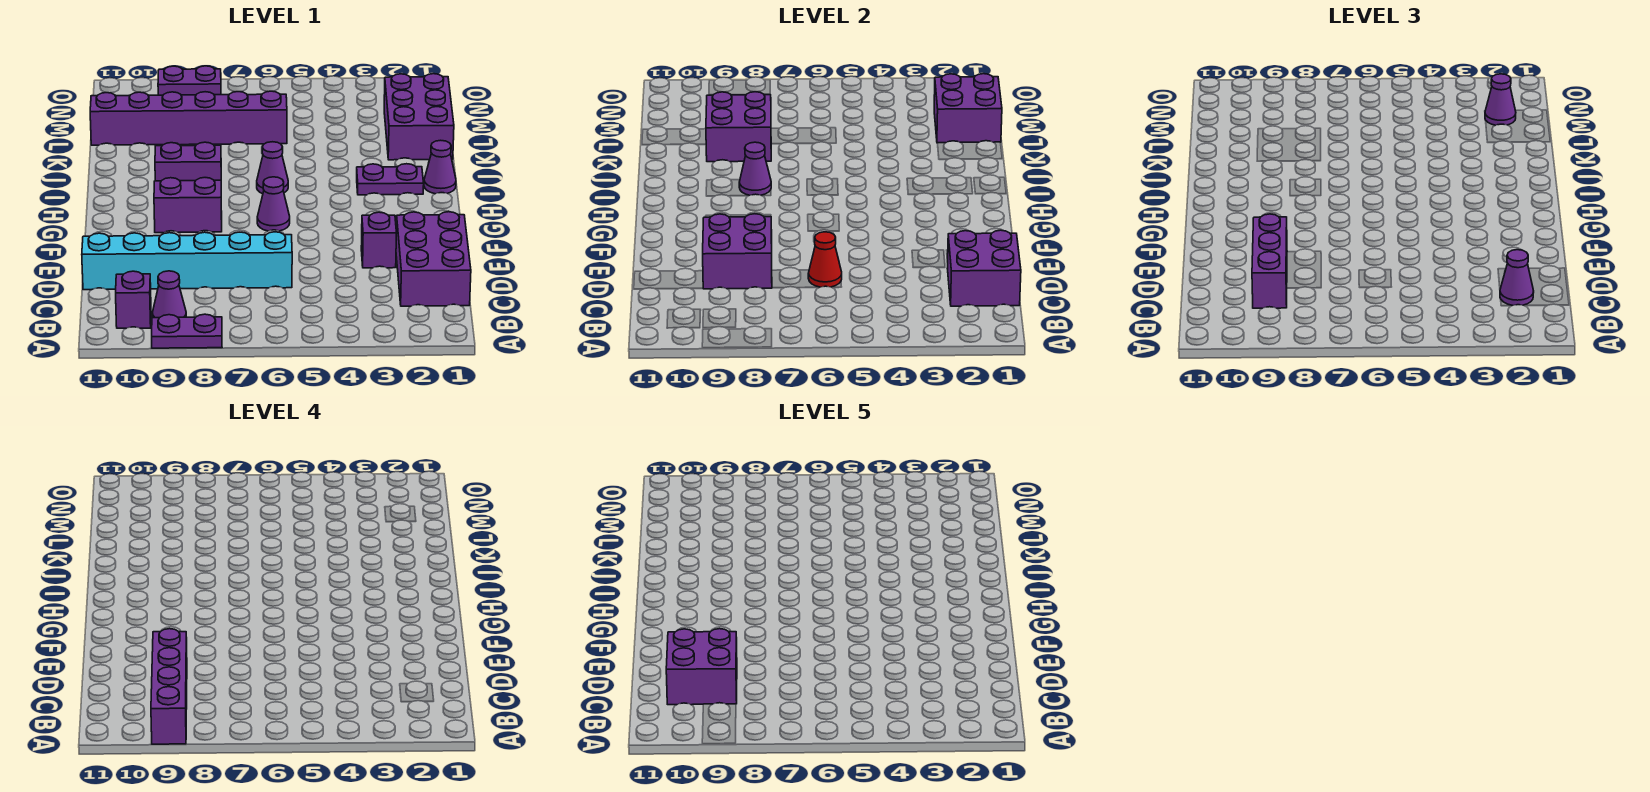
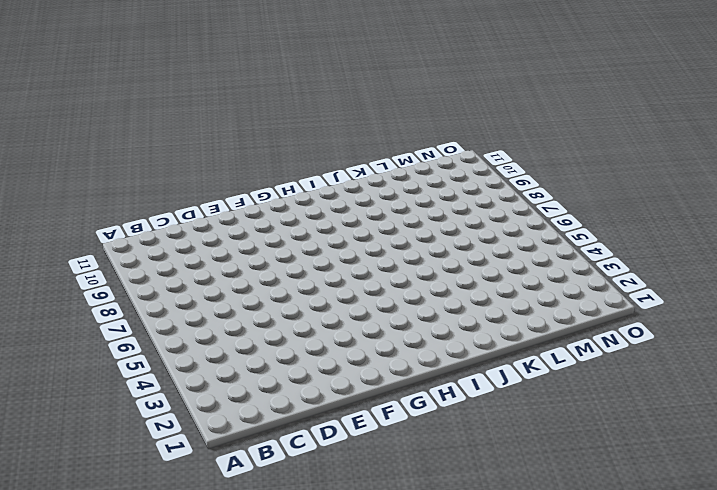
none -> purple plate A8:A9 level 1
none -> purple cone B9 level 1
none -> purple brick B10 level 1

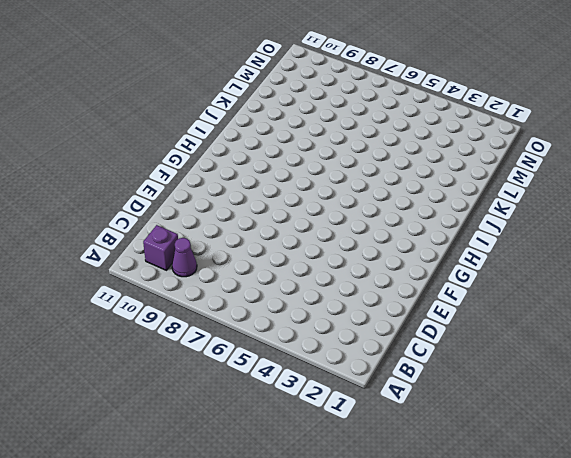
none -> purple plate A8:A9 level 1
none -> purple brick C1:E2 level 1
none -> cyan brick D6:D11 level 1

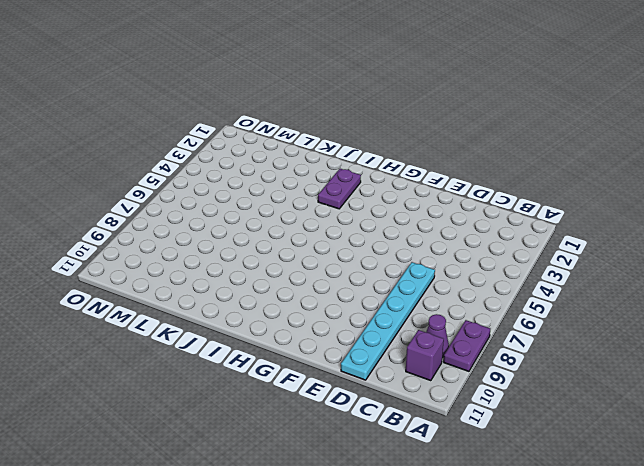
cyan plate D6:D11 level 1 -> cyan brick D6:D11 level 1
none -> purple brick C1:E2 level 1
none -> purple brick E3 level 1
none -> purple cone G6 level 1

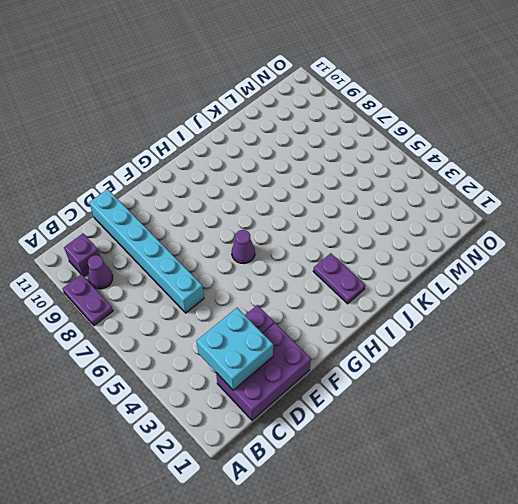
cyan brick C2:D3 level 2 -> purple brick C1:D2 level 2
none -> purple brick G8:G9 level 1
none -> purple cone I1 level 1
none -> purple cone I6 level 1

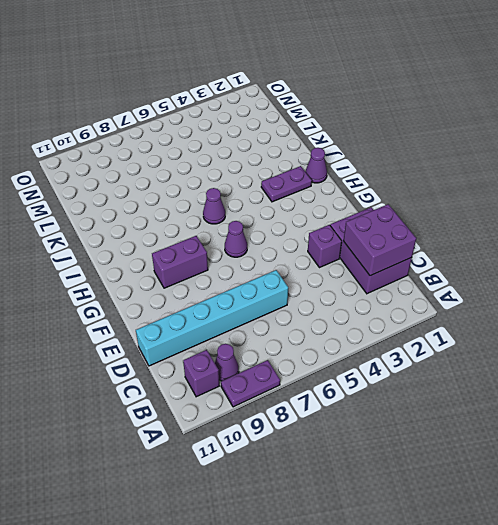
none -> purple brick I8:I9 level 1
none -> purple brick K1:M2 level 1
none -> purple brick L6:L11 level 1

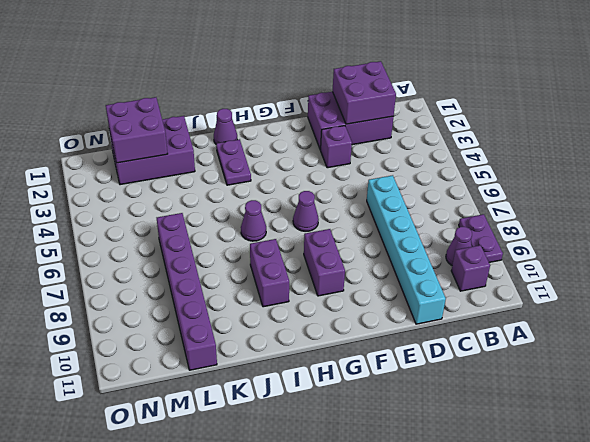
none -> purple plate O8:O9 level 1
none -> red cone D6 level 2
none -> purple brick D8:E9 level 2

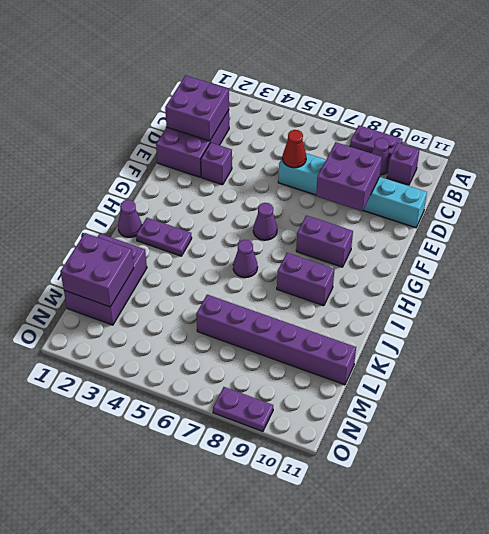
none -> purple cone I8 level 2
none -> purple brick K8:L9 level 2
none -> purple cone C2 level 3

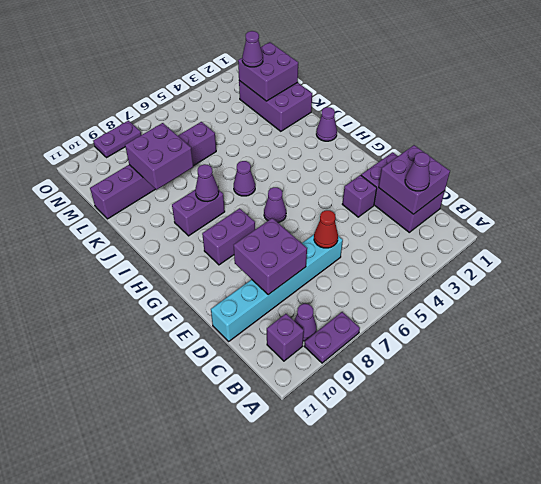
none -> purple plate I2:I3 level 1
none -> purple brick C9:E9 level 3
none -> purple brick A9:D9 level 4

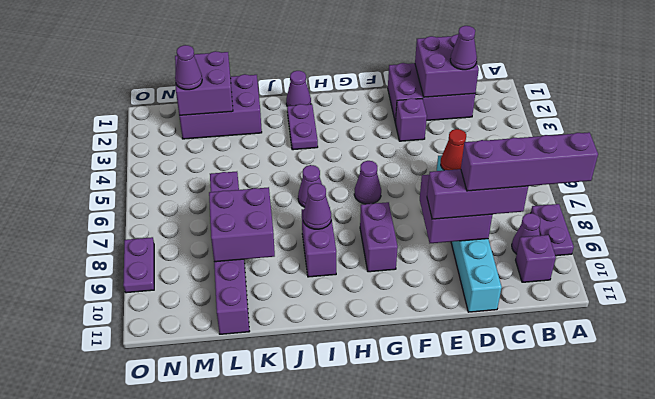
none -> purple brick C9:D10 level 5

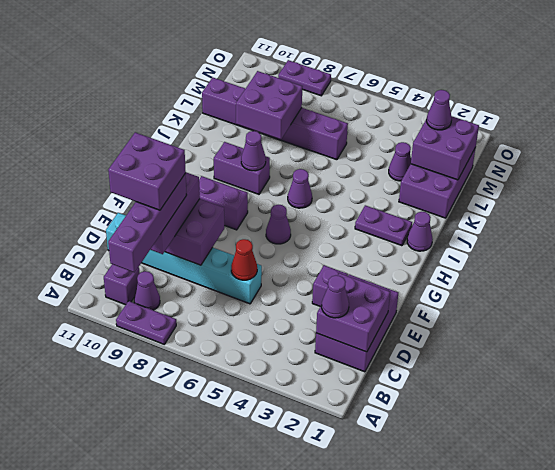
purple cone L3 level 1 -> none

